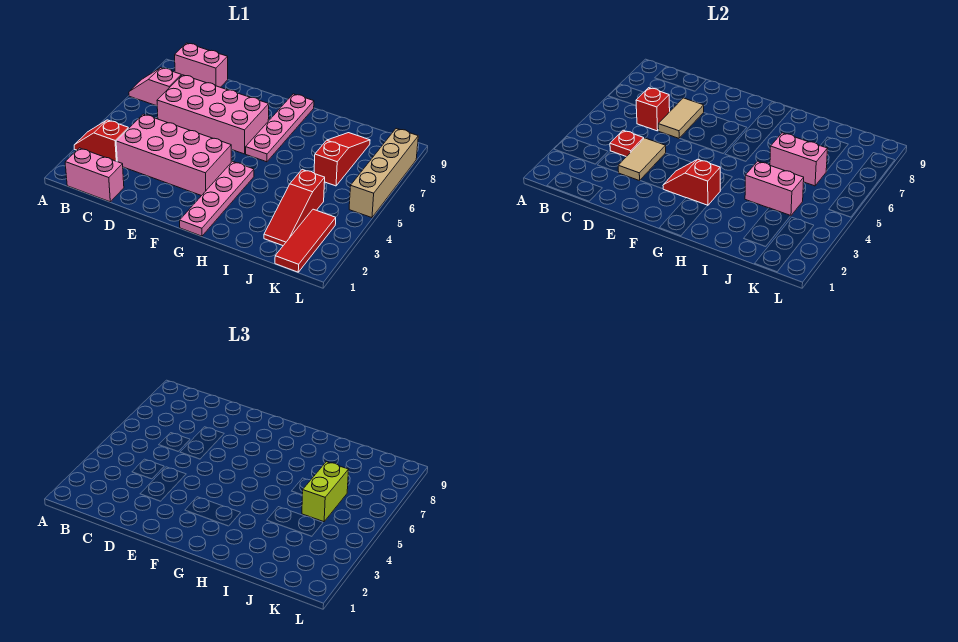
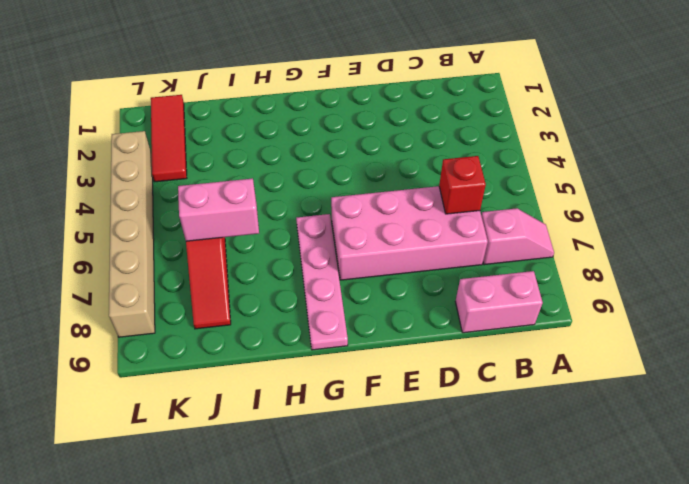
tan brick L3:L8 level 1 -> tan brick L5:L8 level 1
none -> red slope A3:B3 level 1 top B
none -> pink brick B1:C1 level 1
none -> pink brick C3:F4 level 1

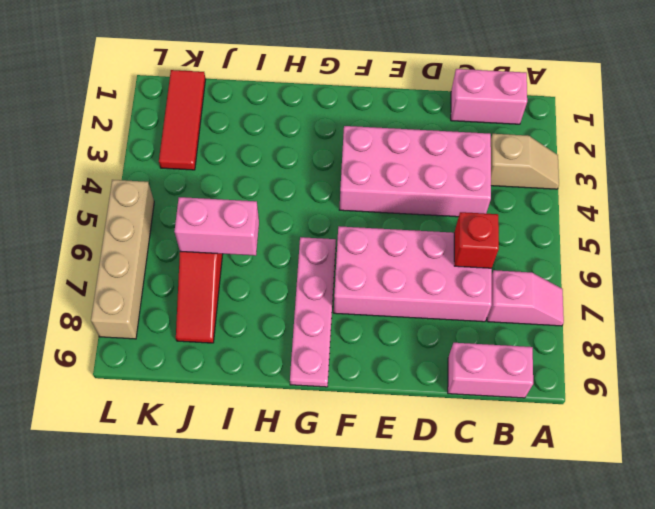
tan slope A3:B3 level 1 top B -> red slope A3:B3 level 1 top B
none -> pink plate G1:G4 level 1
none -> red slope J2:J4 level 1 top 4
none -> red plate C4 level 2

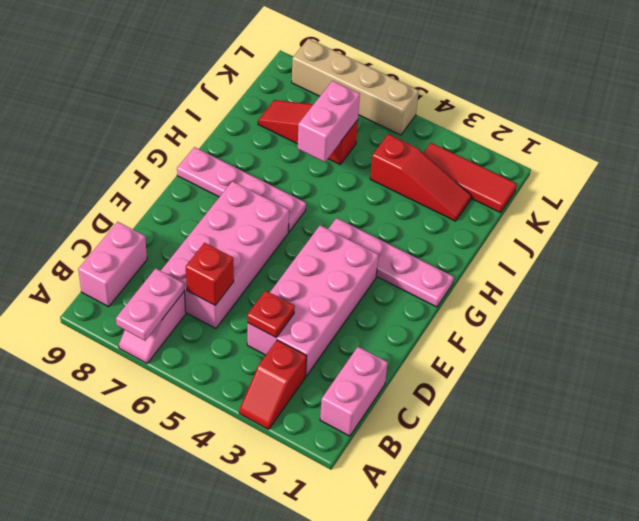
pink plate A7:B7 level 2 -> none
none -> tan tile D3:D4 level 2
none -> tan tile D6:D7 level 2
none -> red slope F3:G3 level 2 top G

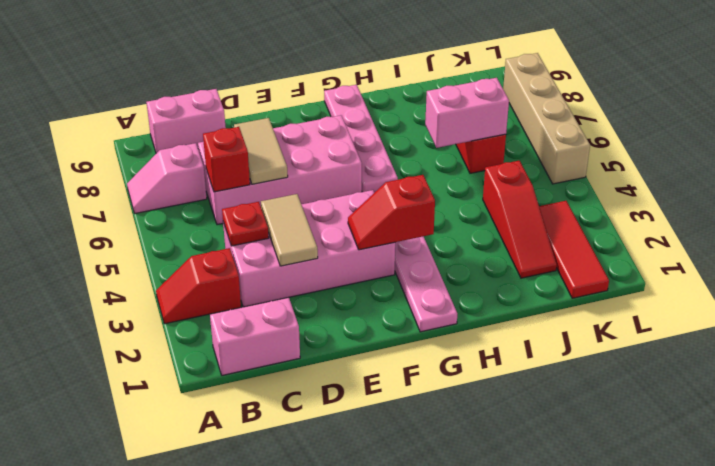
none -> pink brick I4:J4 level 2
none -> lime brick J5:J6 level 3

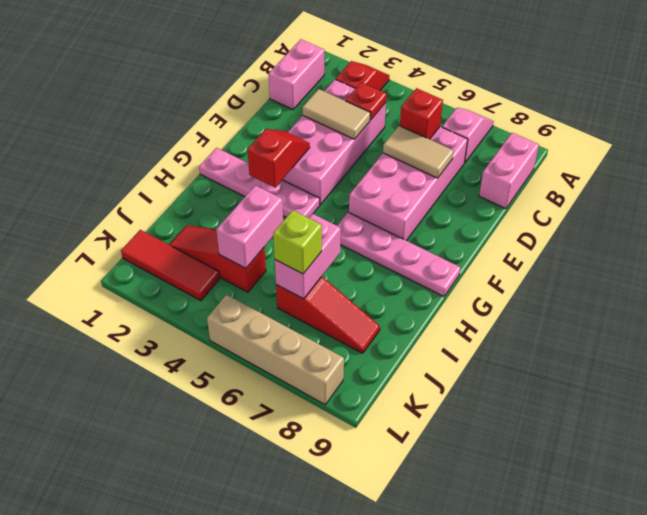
lime brick J6 level 3 -> lime brick J5:J6 level 3

